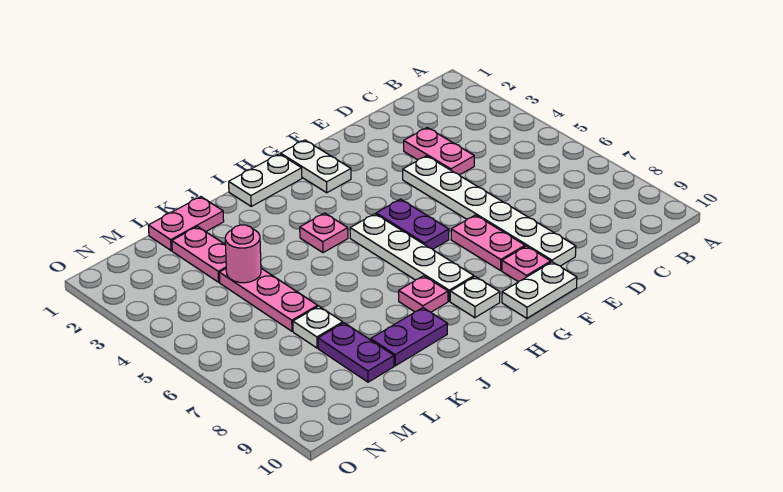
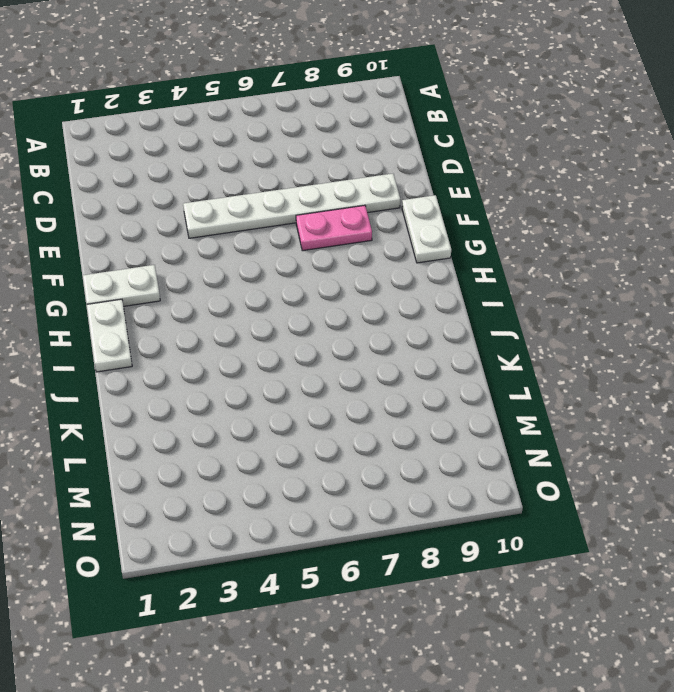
none -> pink plate D3:D4 level 1
none -> pink plate F9 level 1
none -> purple plate G5:G6 level 1

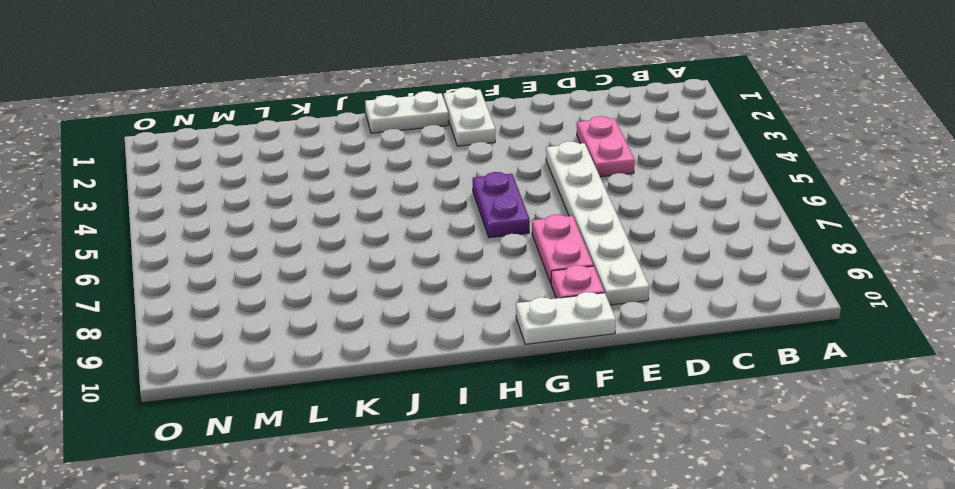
none -> white plate H5:H8 level 1
none -> white plate H9 level 1
none -> pink plate I4 level 1

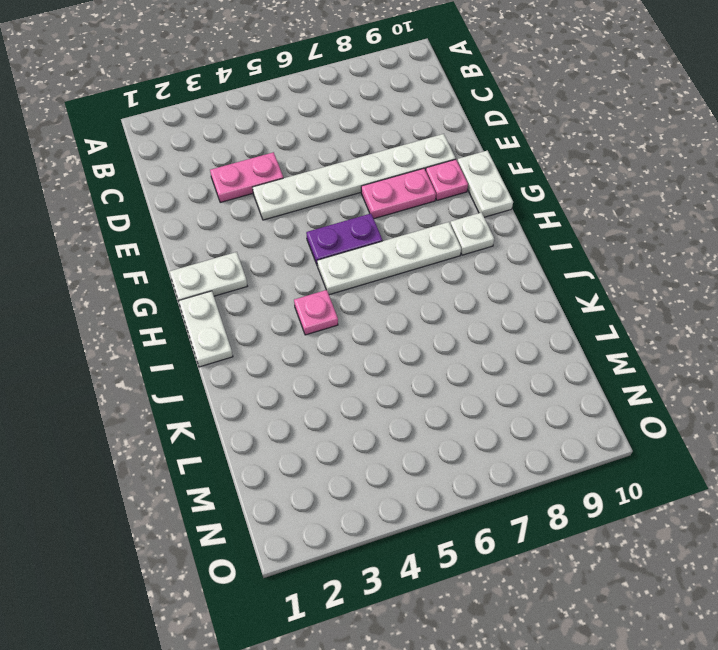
none -> pink plate I8 level 1
none -> purple plate J9:K9 level 1
none -> pink plate K1:L1 level 1

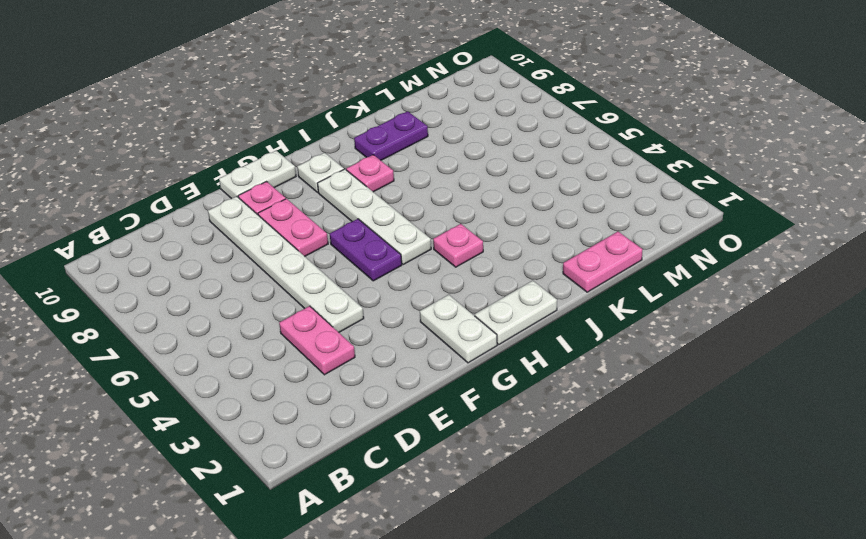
none -> pink plate L2:L3 level 1
none -> pink plate L4:L6 level 1
none -> white plate L7 level 1

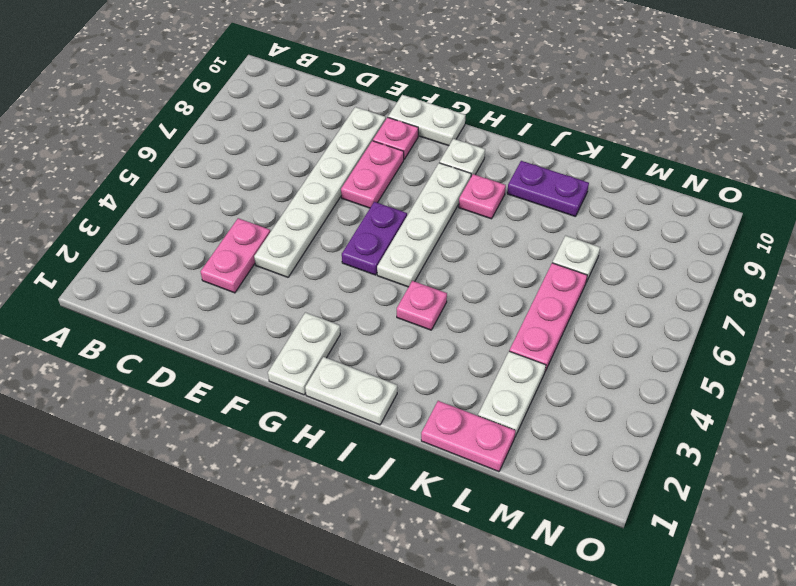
white plate L2:L3 level 1 -> pink plate L2:L3 level 1
none -> purple plate L8:L9 level 1
none -> pink round brick L4 level 2

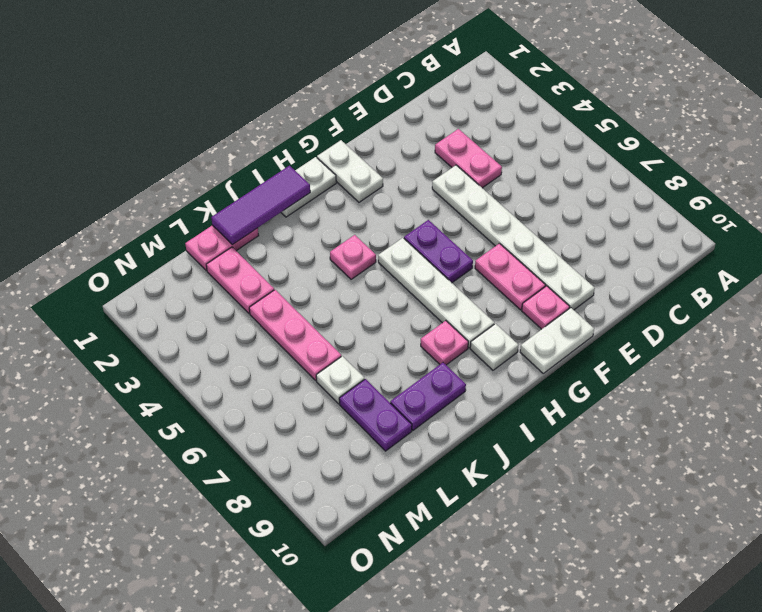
purple tile I1:K1 level 2 -> none
none -> pink round brick L4 level 2

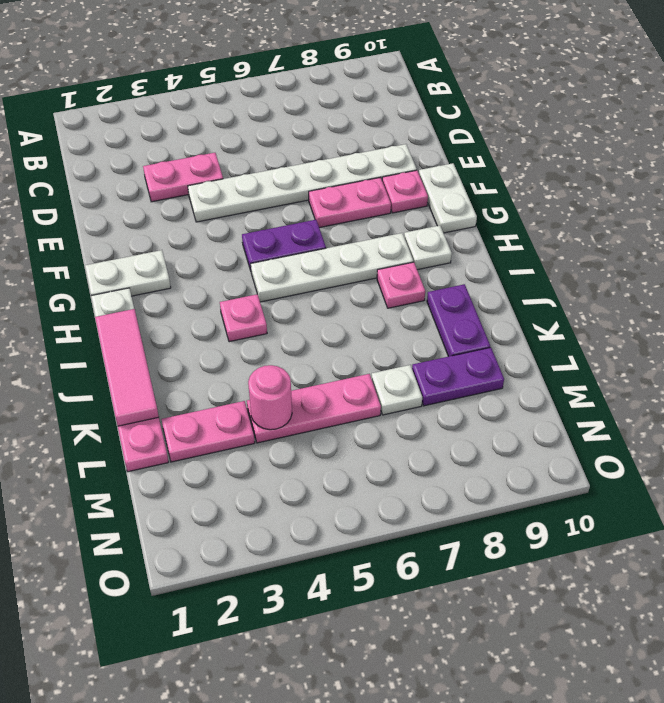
pink tile I1:K1 level 2 -> none

